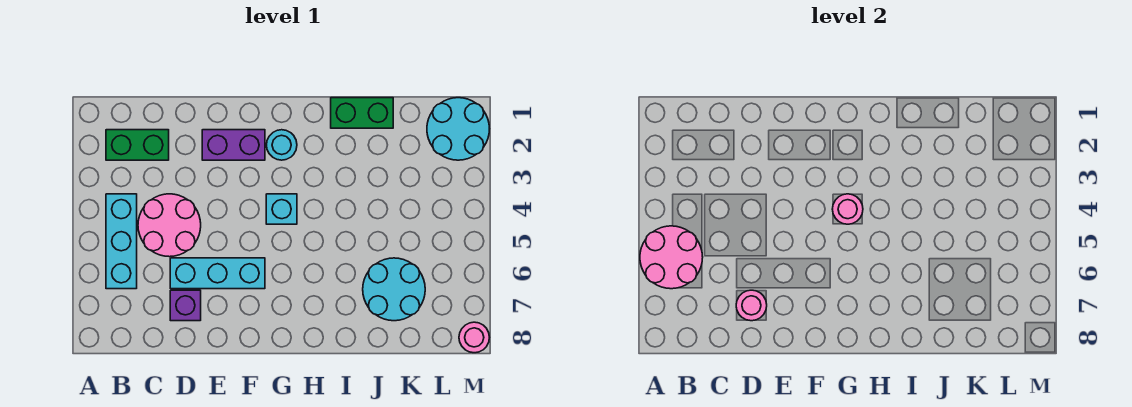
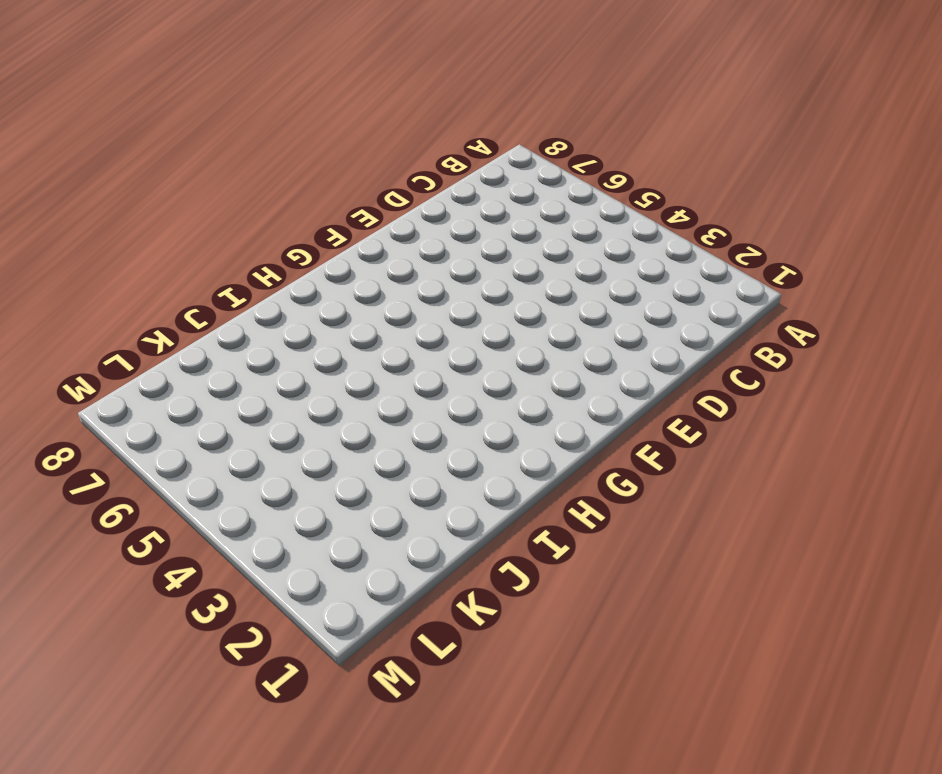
none -> green brick B2:C2 level 1
none -> cyan brick B4:B6 level 1
none -> pink round brick C4:D5 level 1

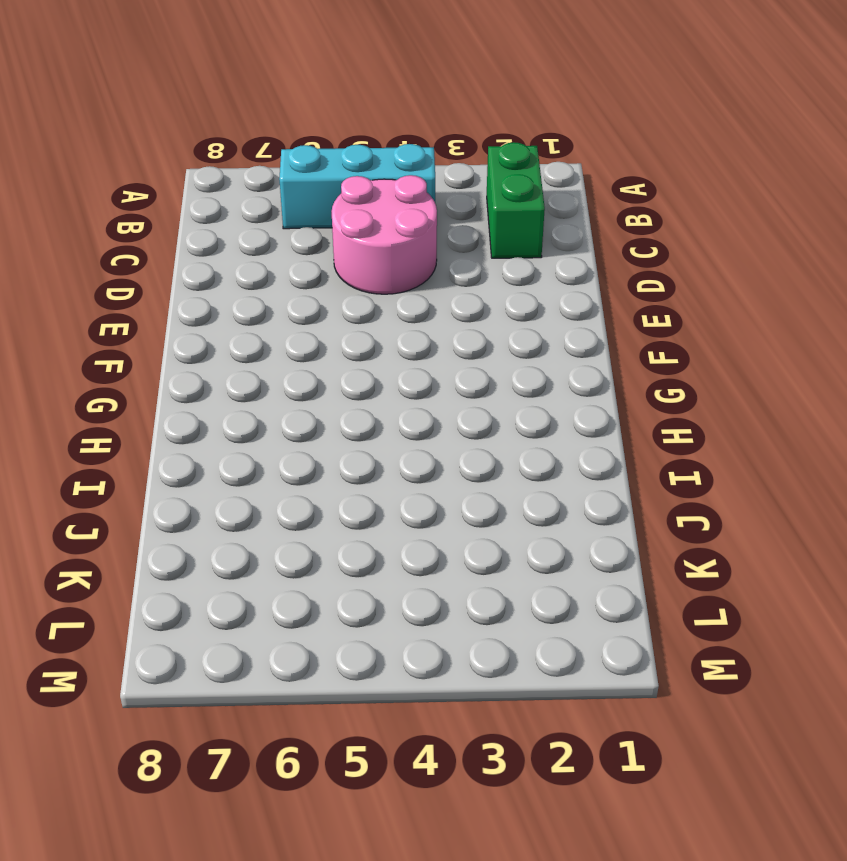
none -> cyan brick D6:F6 level 1
none -> purple brick D7 level 1
none -> purple brick E2:F2 level 1

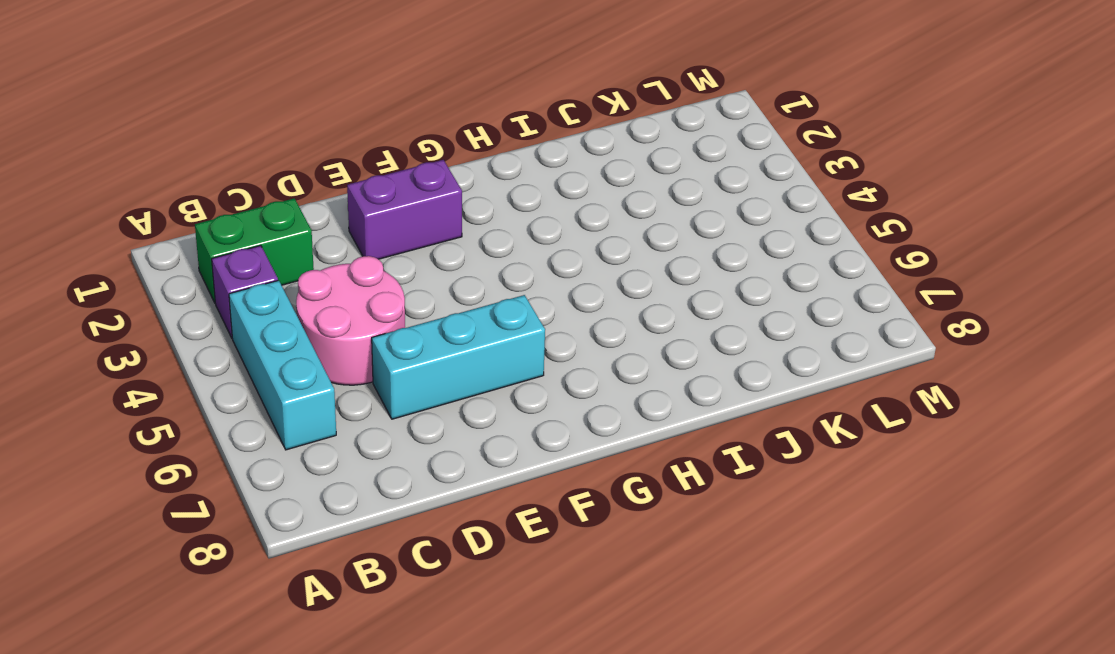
purple brick B3 level 1 -> purple brick D7 level 1
none -> cyan round brick G2 level 1
none -> cyan brick G4 level 1
none -> green brick I1:J1 level 1

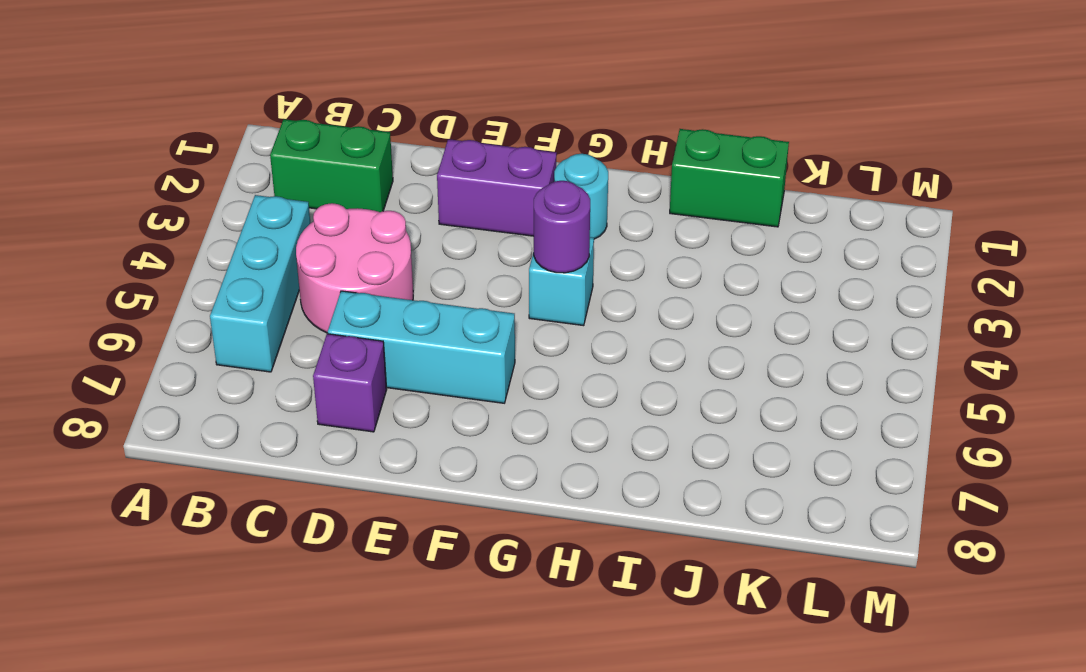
purple round brick G4 level 2 -> pink round brick G4 level 2
none -> cyan round brick J6:K7 level 1
none -> cyan round brick L1:M2 level 1
none -> pink round brick M8 level 1

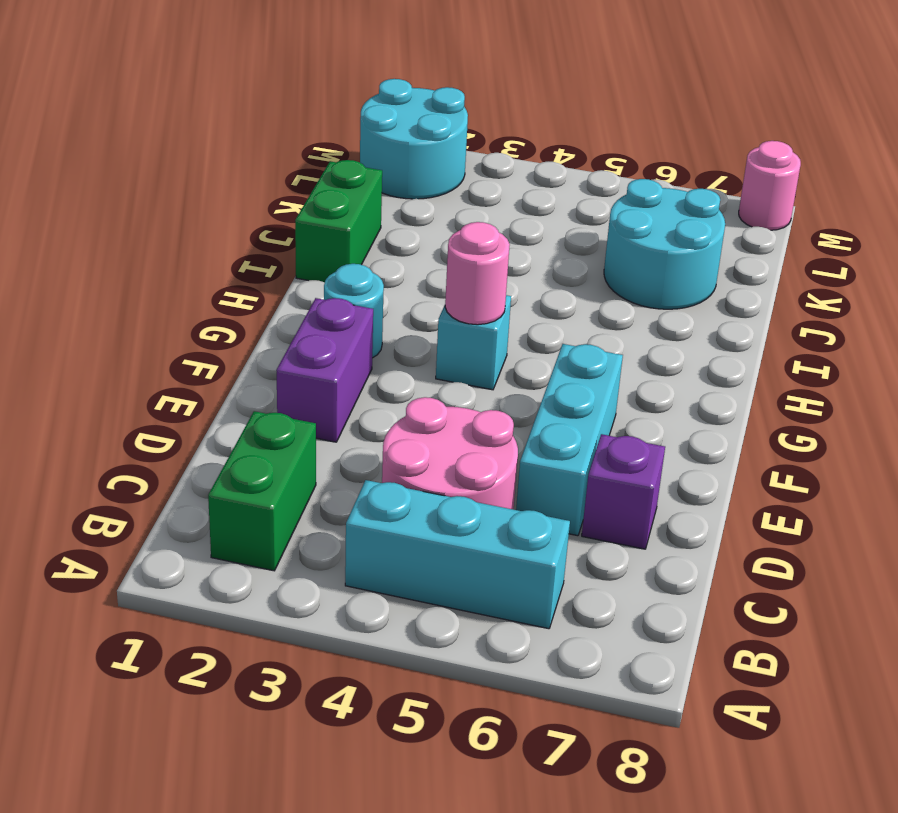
none -> pink round brick A5:B6 level 2
none -> pink round brick D7 level 2

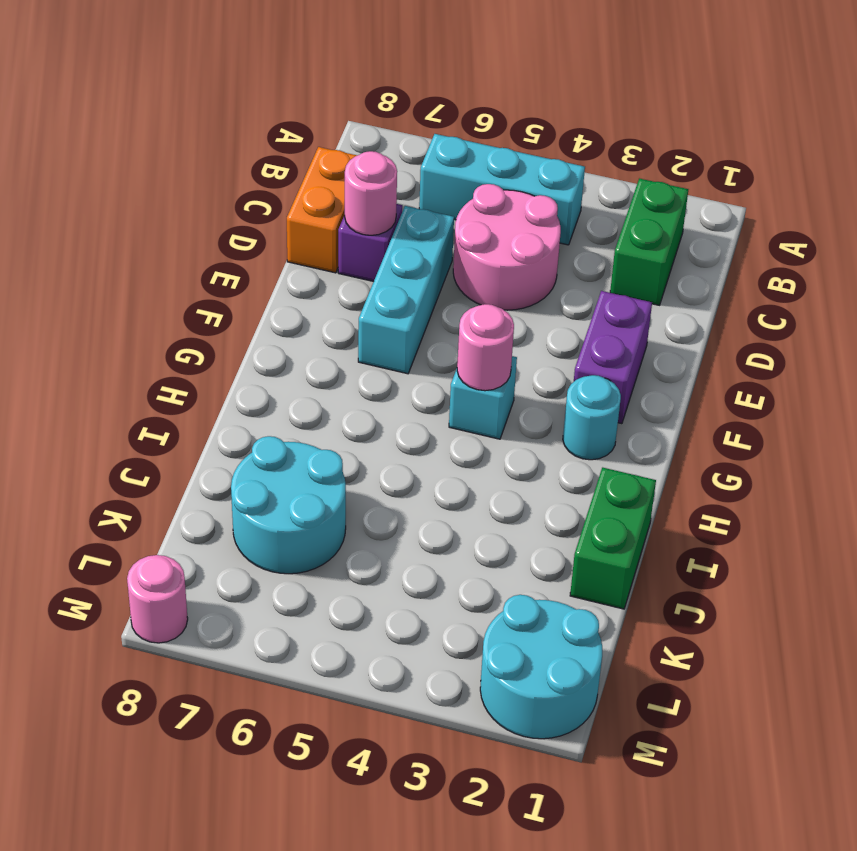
orange brick C8:D8 level 1 -> none
none -> pink round brick A5:B6 level 2

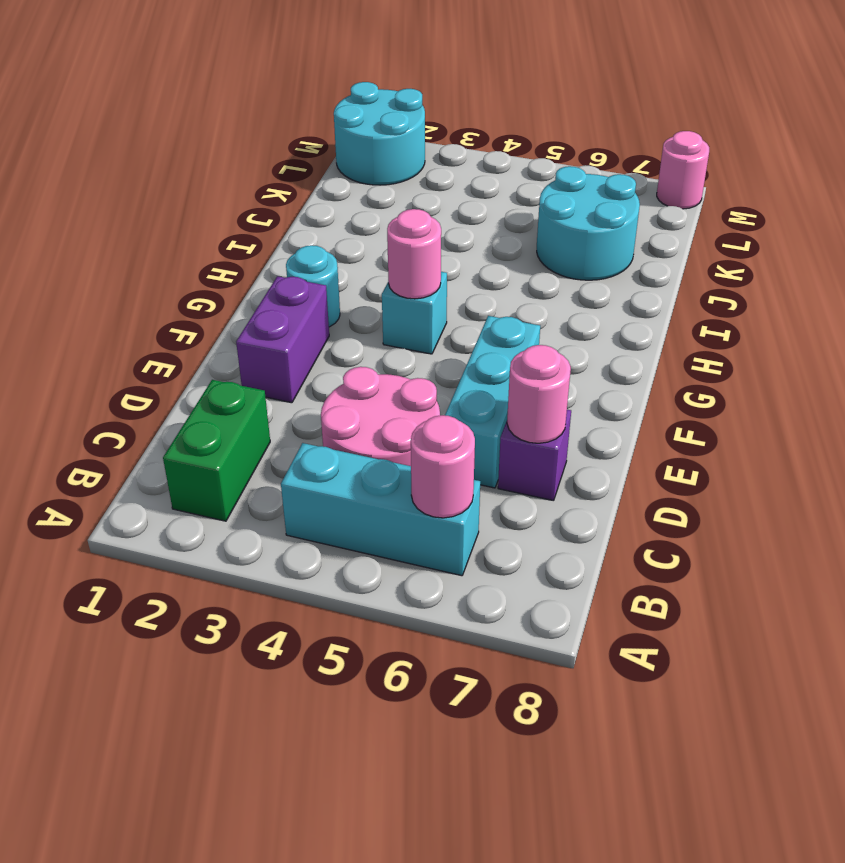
pink round brick B6 level 2 -> pink round brick A5:B6 level 2
none -> green brick I1:J1 level 1

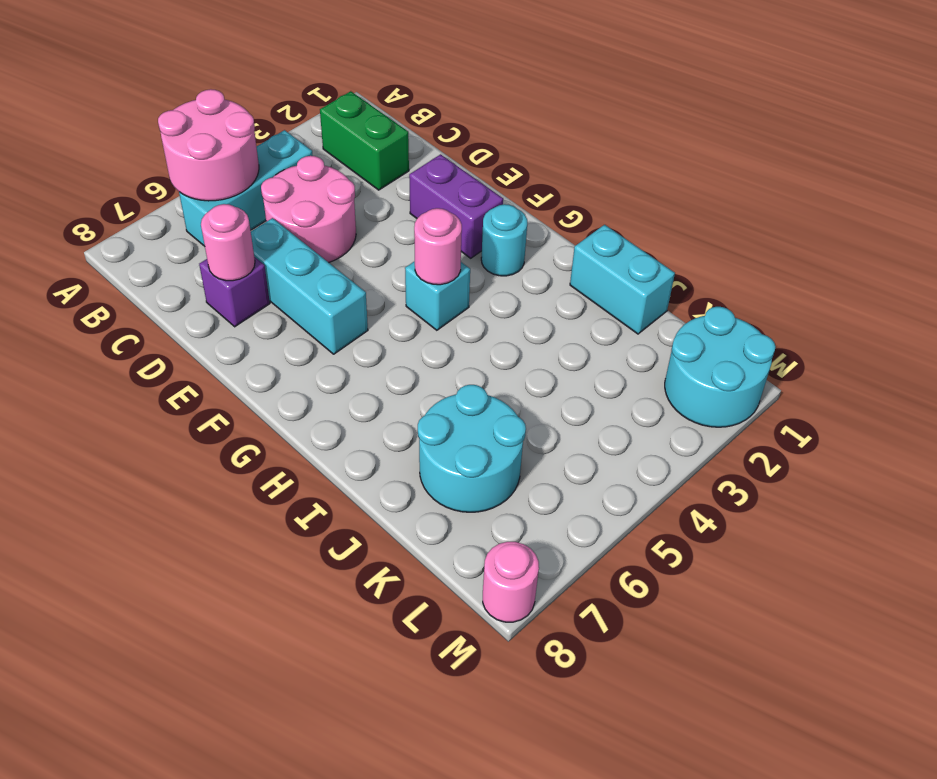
cyan brick I1:J1 level 1 -> green brick I1:J1 level 1

